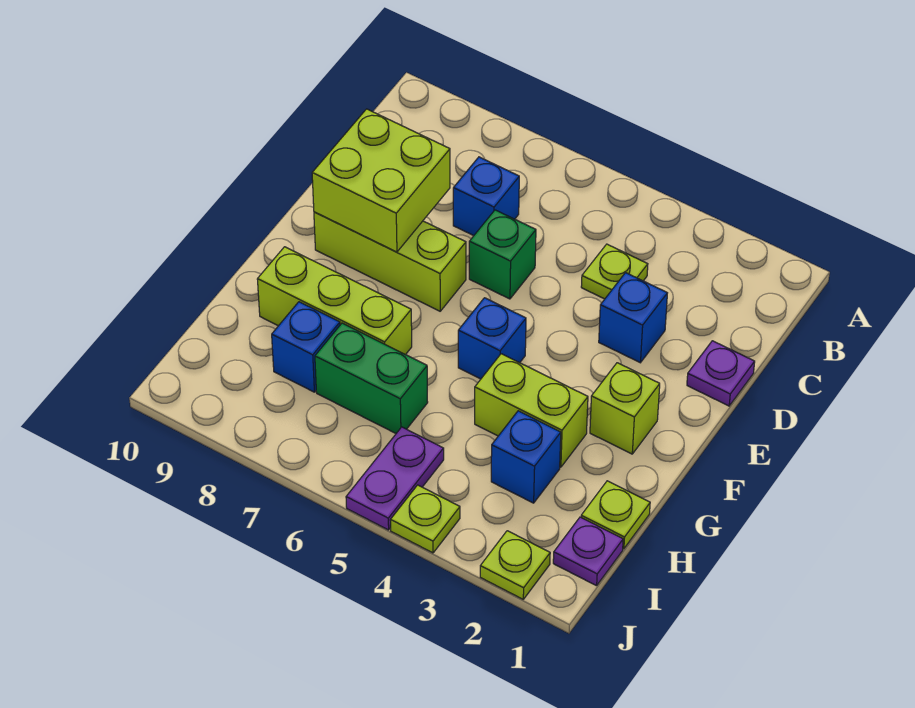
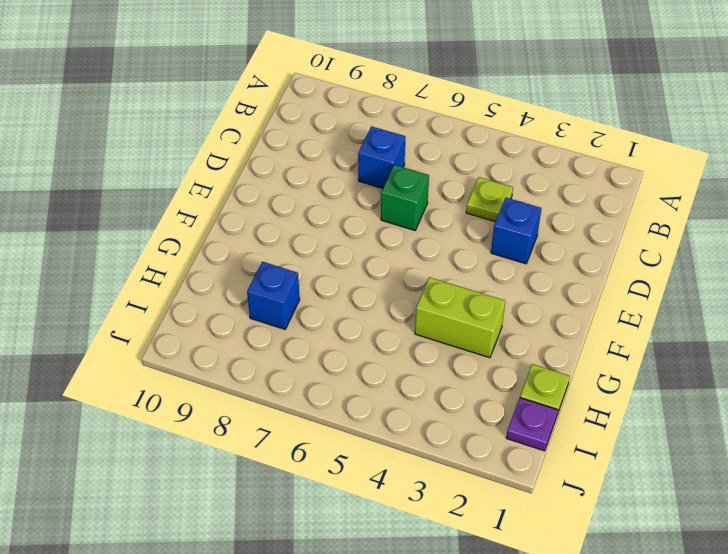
none -> purple plate D1 level 1
none -> lime brick E7:E9 level 1
none -> lime brick F2 level 1

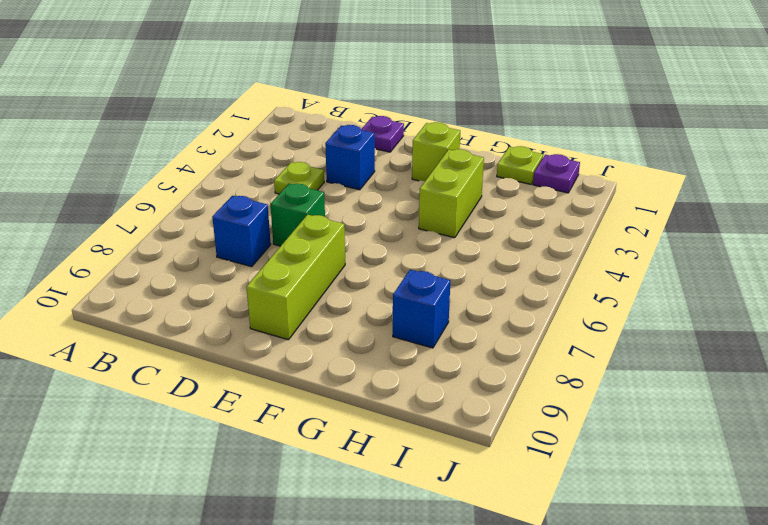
none -> blue brick F5 level 1
none -> lime brick G7:G9 level 1
none -> blue brick H3 level 1

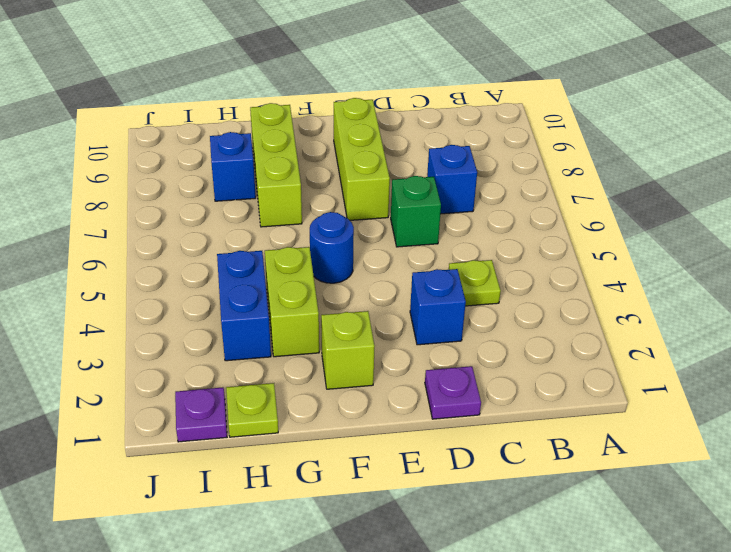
blue round brick F5 level 1 -> blue brick F5 level 1
blue brick H3:H4 level 1 -> blue brick H3 level 1
none -> green brick H6:H7 level 1
none -> purple plate I5:J5 level 1
none -> lime plate J2 level 1

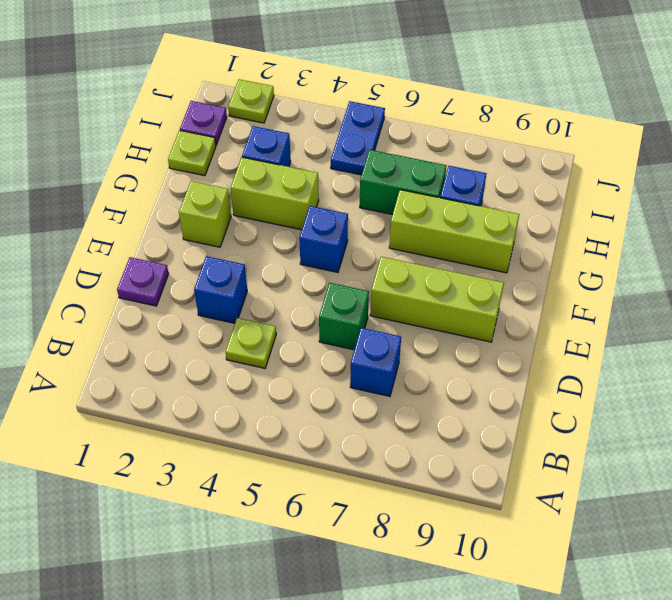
blue plate I5:J5 level 1 -> purple plate I5:J5 level 1
none -> lime plate J4 level 1
none -> lime brick D8:E9 level 2

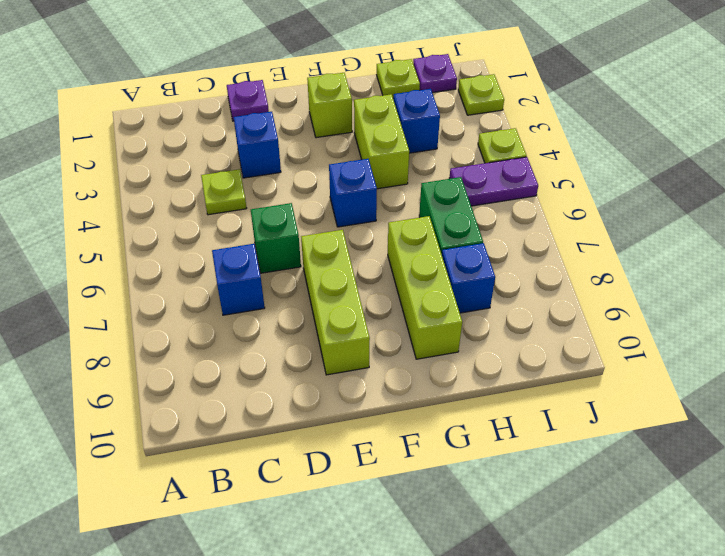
none -> lime brick D8:E9 level 2

